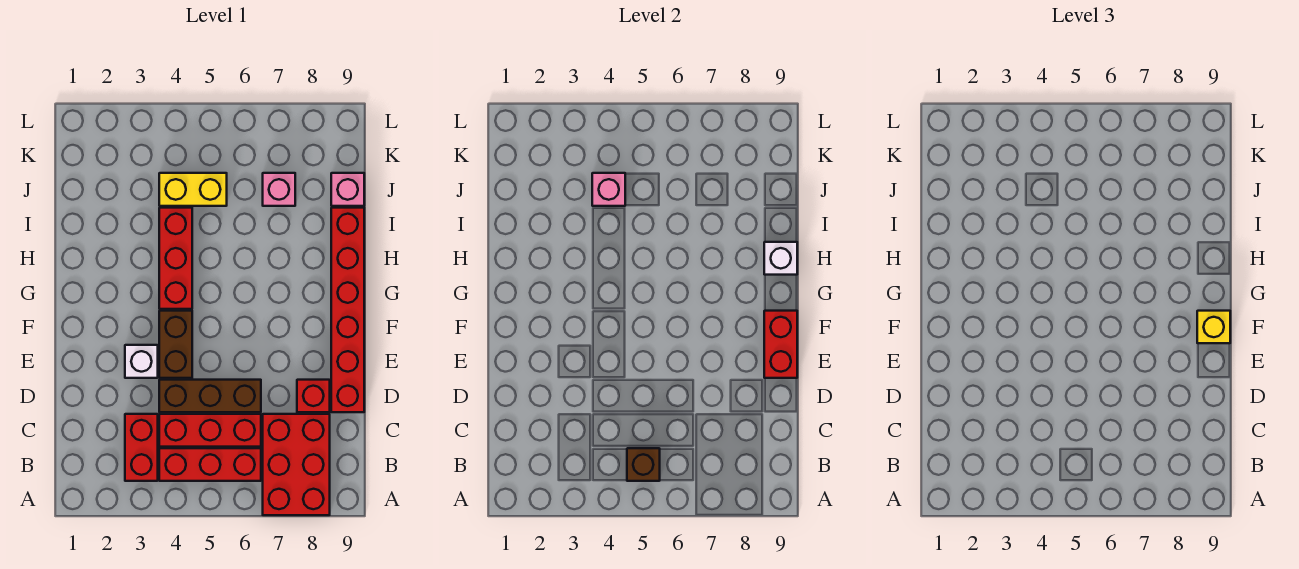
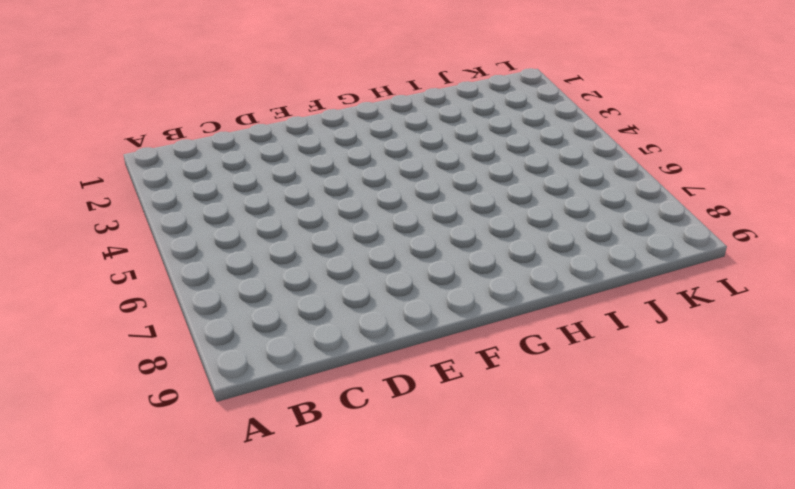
none -> red brick A7:C8 level 1
none -> red brick B3:C3 level 1
none -> red brick B4:B6 level 1

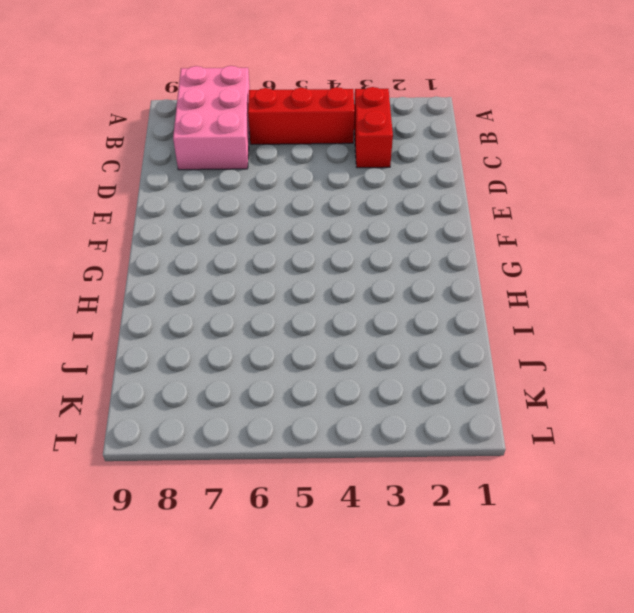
pink brick A7:C8 level 1 -> red brick A7:C8 level 1
none -> red brick C4:C6 level 1
none -> brown brick D4:D6 level 1
none -> red brick D8 level 1

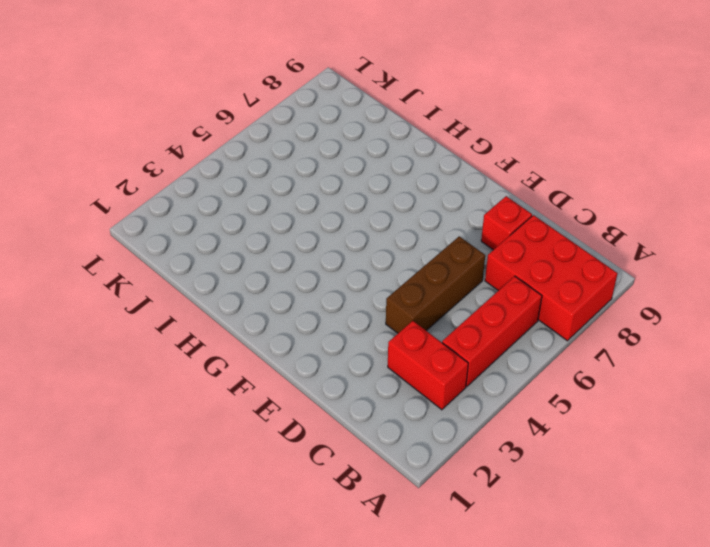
none -> red brick C4:C6 level 1
none -> red brick D9:I9 level 1
none -> white brick E3 level 1

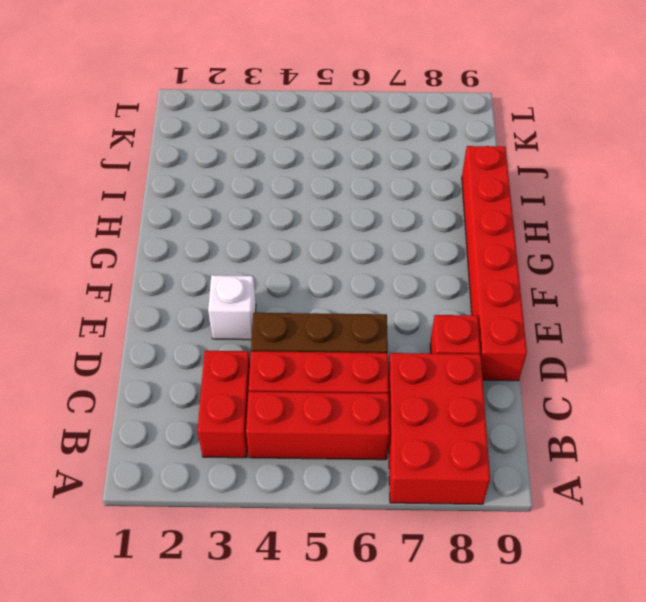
none -> brown brick E4:F4 level 1
none -> red brick G4:I4 level 1
none -> yellow brick J4:J5 level 1

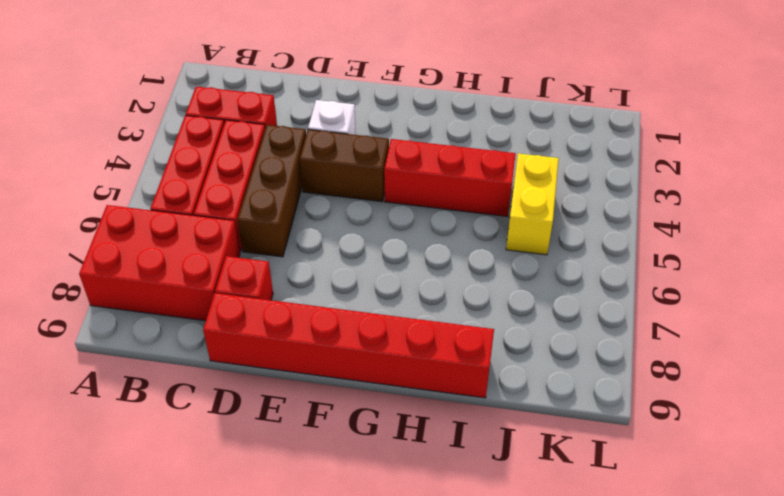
none -> pink brick J7 level 1
none -> pink brick J9 level 1
none -> brown brick B5 level 2

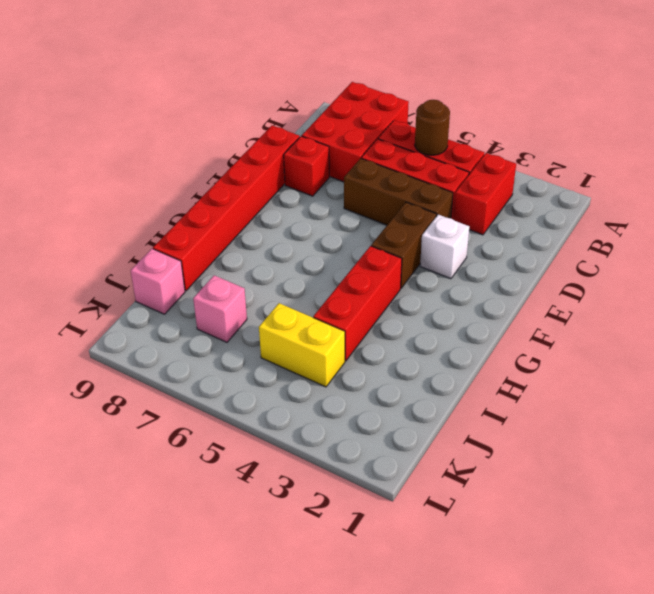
brown round brick B5 level 2 -> brown brick B5 level 2
none -> red brick E9:F9 level 2
none -> white brick H9 level 2
none -> pink brick J4 level 2

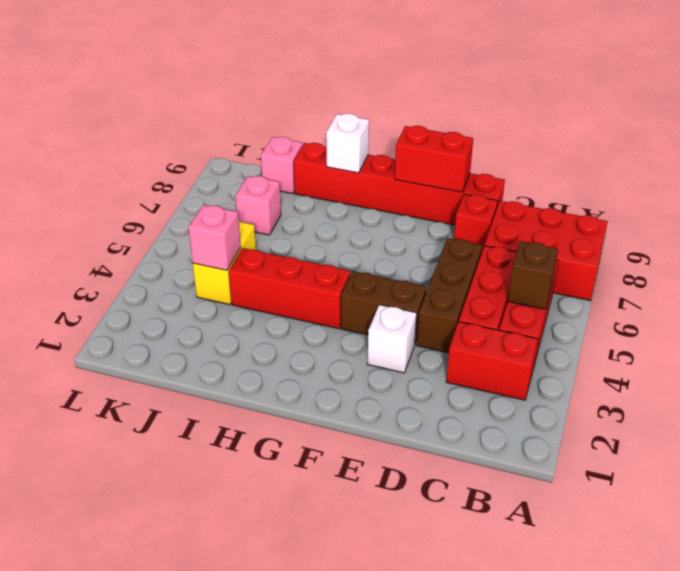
none -> yellow brick F9 level 3

